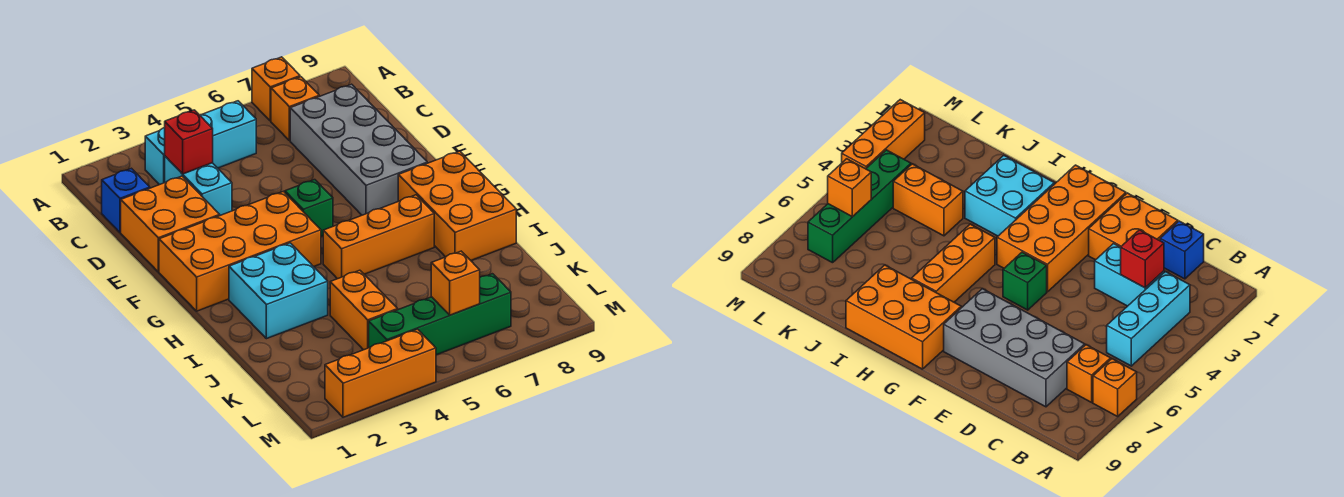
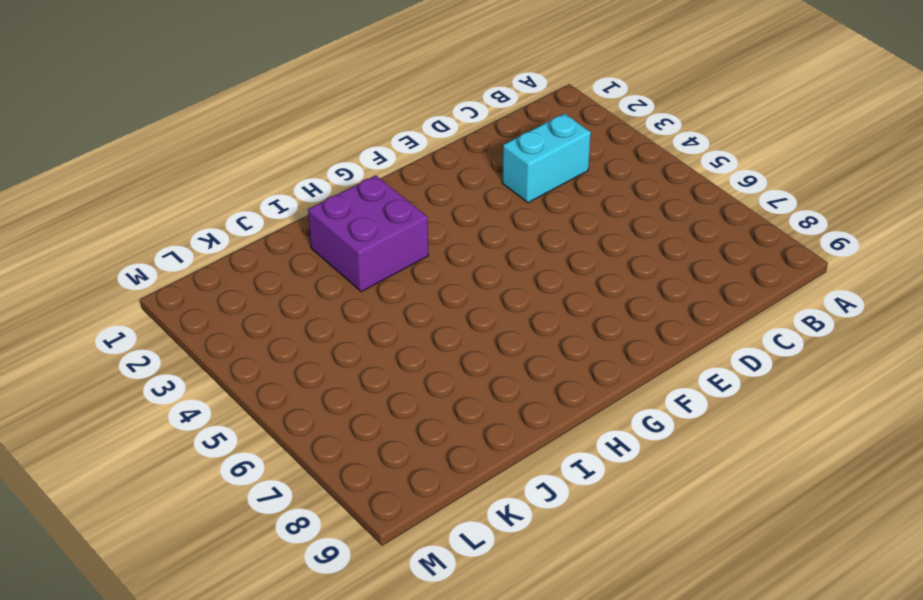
purple brick H2:I3 level 1 -> cyan brick H2:I3 level 1
none -> orange brick A7 level 1
none -> cyan brick B3:B5 level 1
none -> orange brick B7 level 1

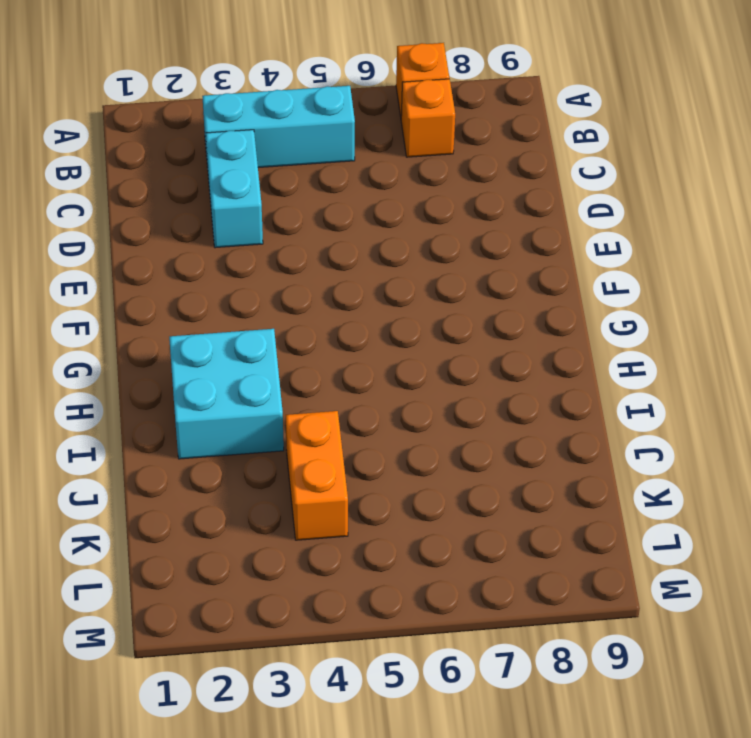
none -> blue brick C1 level 1
none -> grey brick C7:F8 level 1
none -> orange brick D1:E2 level 1

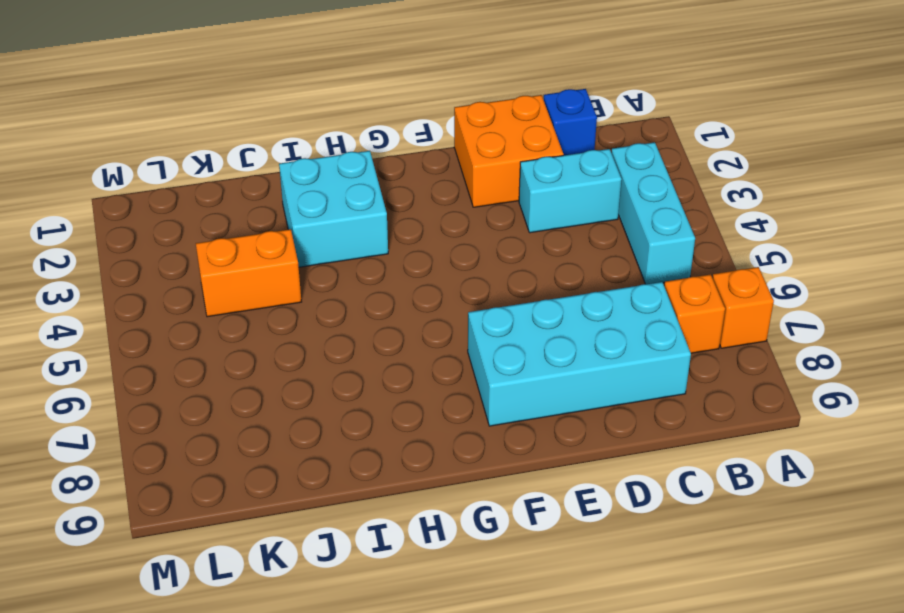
cyan brick C7:F8 level 1 -> grey brick C7:F8 level 1
none -> orange brick F1:G4 level 1
none -> green brick F5 level 1
none -> orange brick G8:I9 level 1

